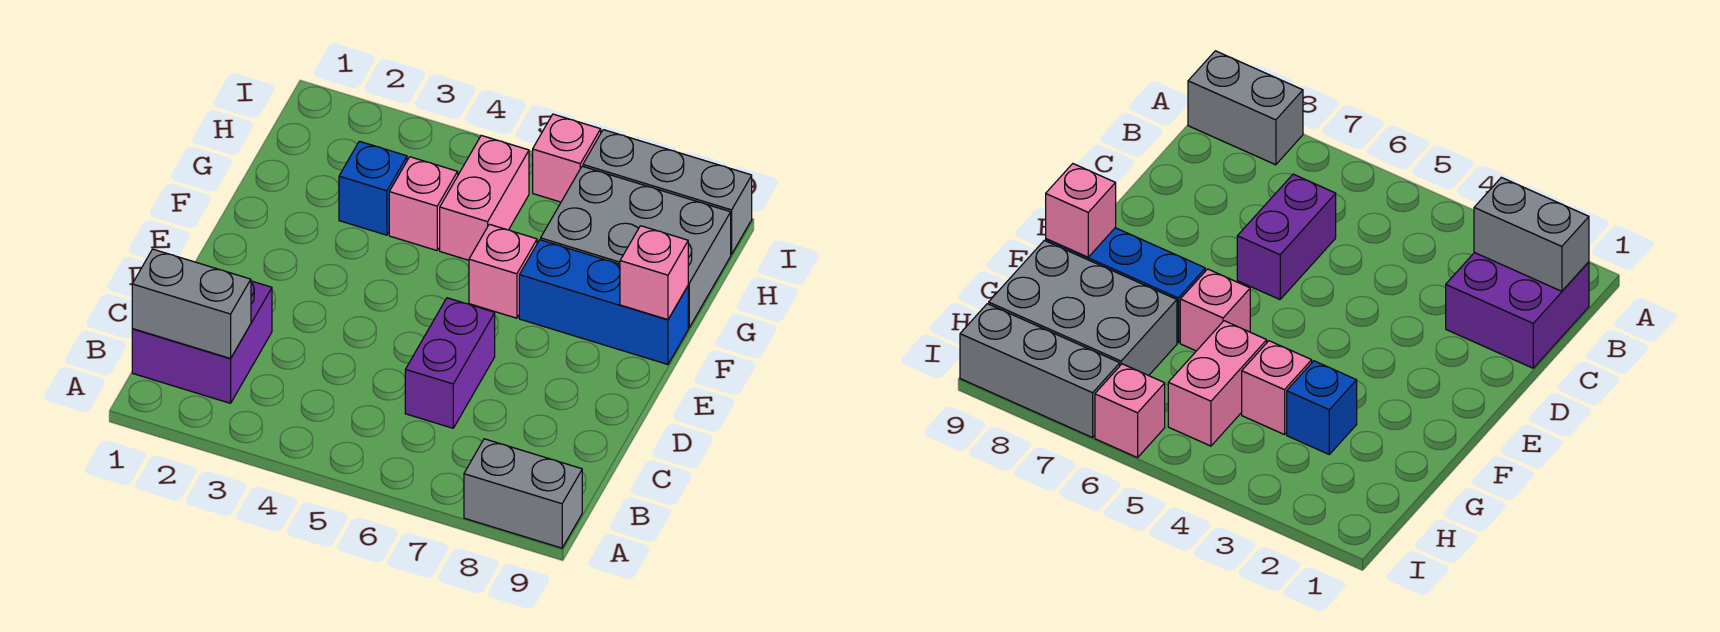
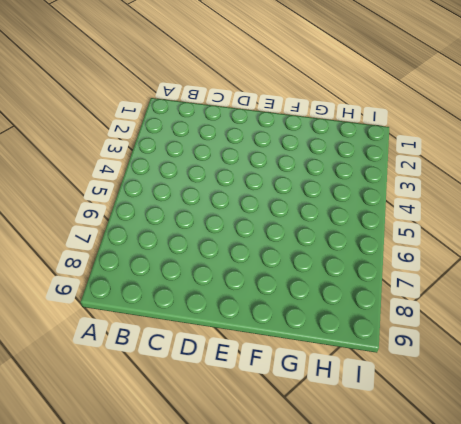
none -> grey brick A8:A9 level 1
none -> purple brick B1:C2 level 1
none -> purple brick C6:D6 level 1

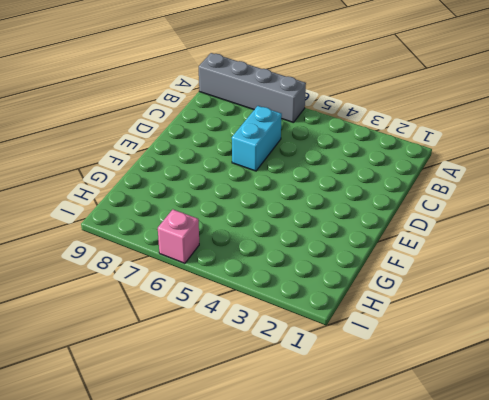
grey brick A6:A9 level 1 -> grey brick A8:A9 level 1
cyan brick C6:D6 level 1 -> purple brick C6:D6 level 1
none -> purple brick B1:C2 level 1
none -> pink brick F6 level 1
none -> blue brick F7:F9 level 1

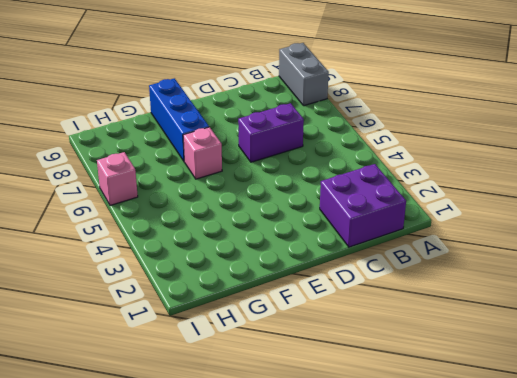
none -> blue brick G3 level 1
none -> pink brick G4 level 1
none -> pink brick G5:H5 level 1

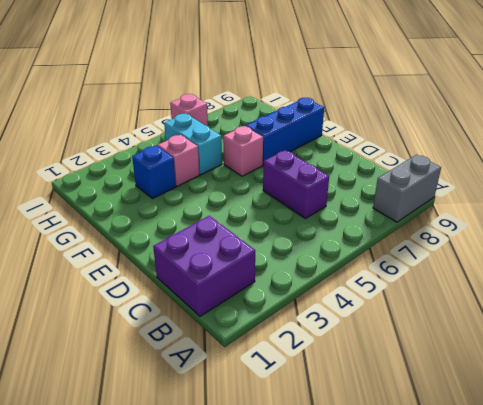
cyan brick G5:H5 level 1 -> pink brick G5:H5 level 1
none -> grey brick G7:H9 level 1
none -> grey brick I7:I9 level 1
none -> grey brick B1:B2 level 2

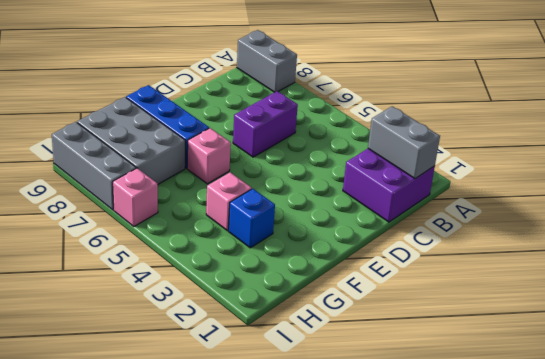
none -> pink brick G5:H5 level 1
none -> pink brick F9 level 2

